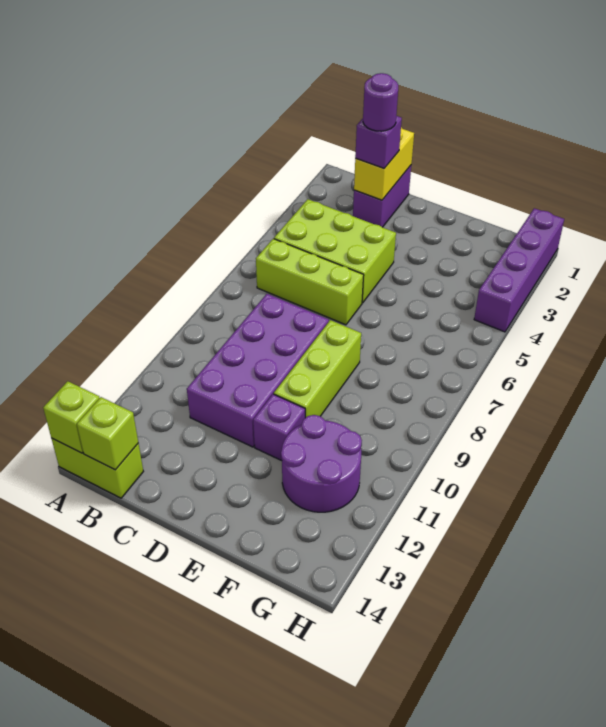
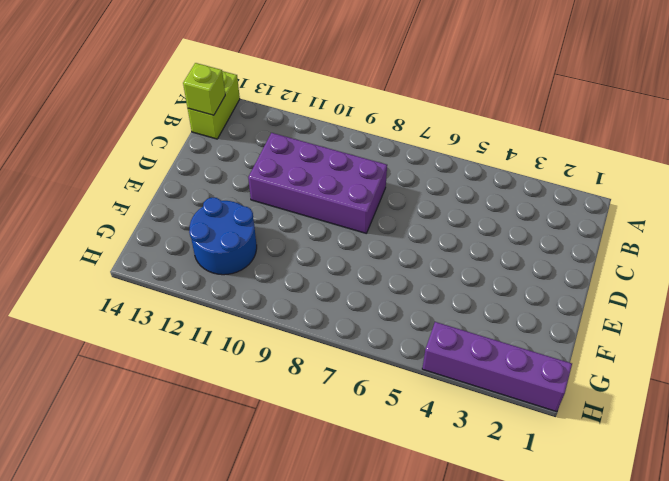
blue round brick F11:G12 level 1 -> purple round brick F11:G12 level 1
none -> lime brick B4:D5 level 1
none -> lime brick B6:D6 level 1
none -> purple brick C1:C2 level 1

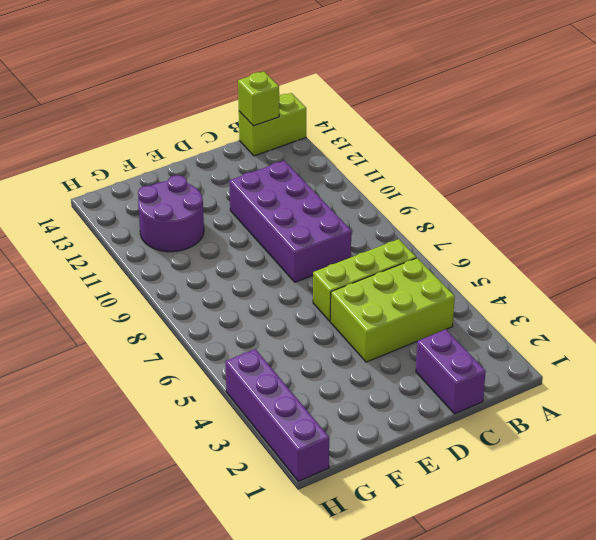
none -> lime brick E8:E10 level 1
none -> purple brick E11 level 1
none -> lime brick A14 level 2

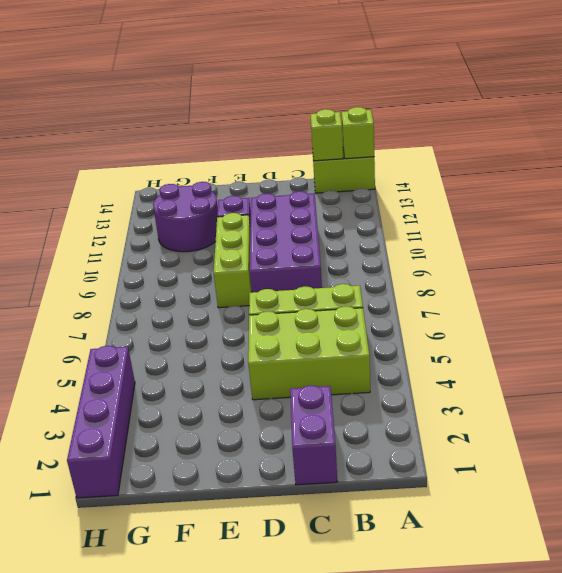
none -> yellow brick C1:C2 level 2
none -> purple brick C2 level 3
none -> purple round brick C2 level 4

